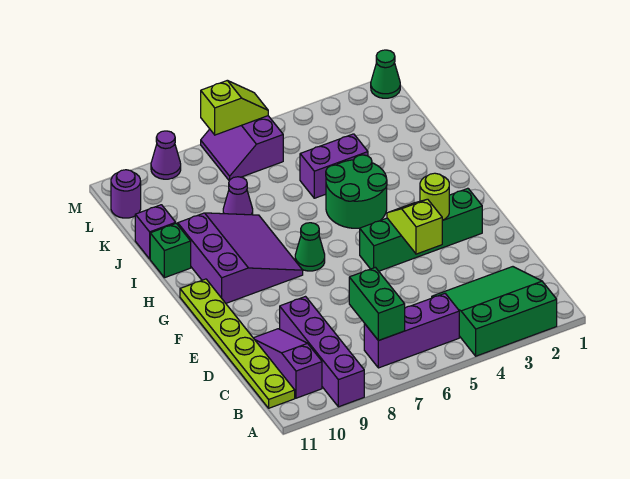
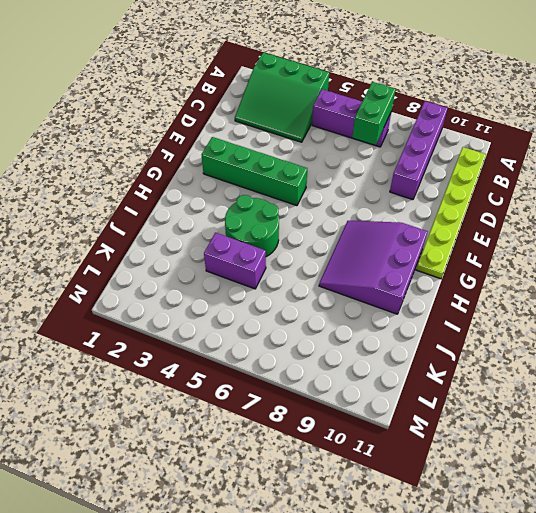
none -> purple slope B10:D10 level 1 top B
none -> green cone G7 level 1
none -> green brick I11 level 1

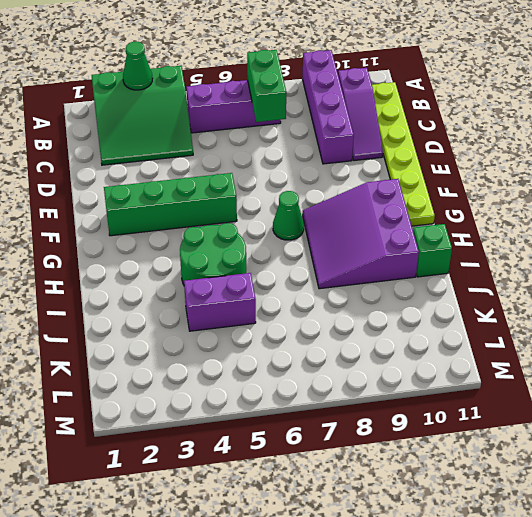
green cone A3 level 2 -> green cone M1 level 1
none -> purple cone J8 level 1
none -> purple brick J11 level 1
none -> purple slope L6:M7 level 1 top 6

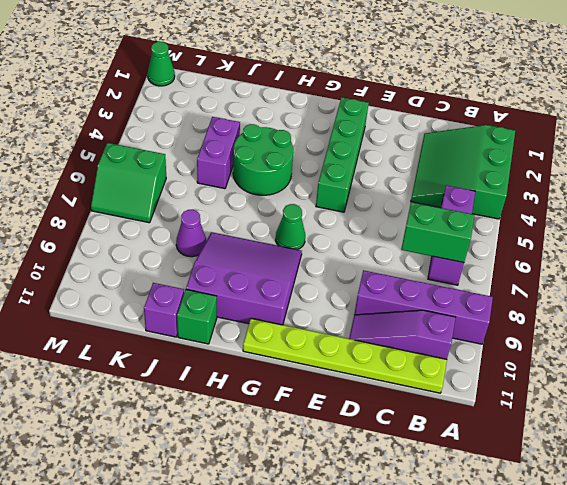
green slope L6:M7 level 1 top 6 -> purple slope L6:M7 level 1 top 6
none -> purple round brick L11 level 1
none -> purple cone M9 level 1
none -> lime slope E4:F4 level 2 top E

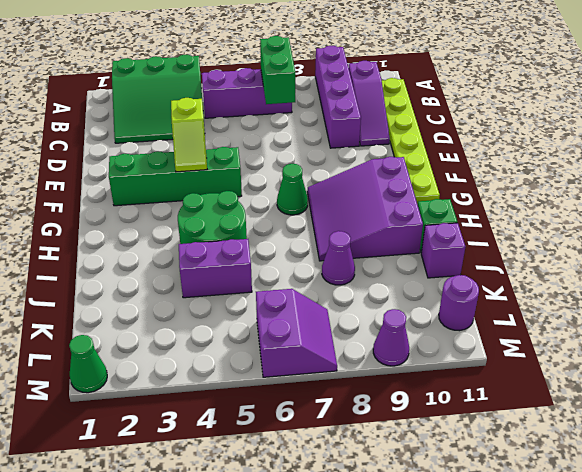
none -> lime round brick F3 level 2
none -> lime slope M6:M7 level 2 top 7

